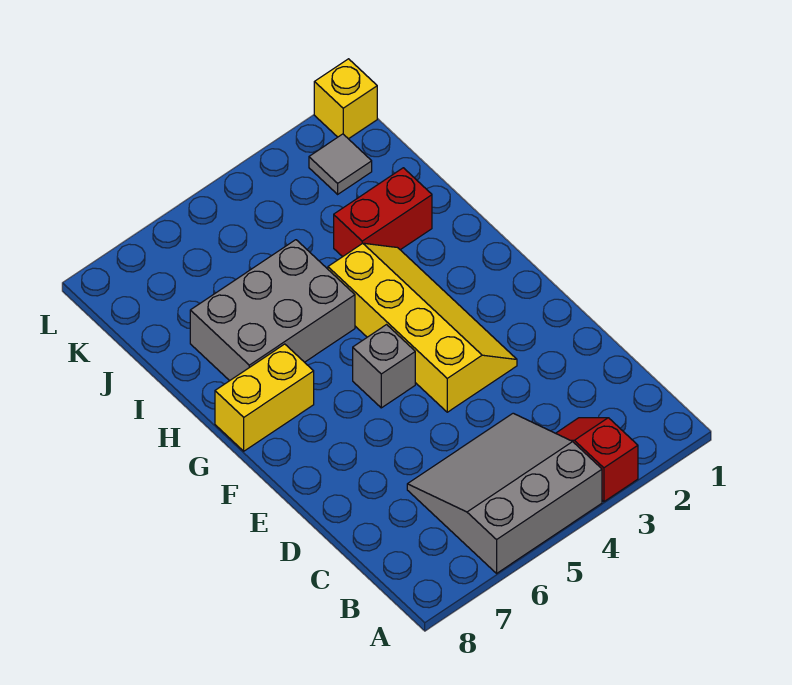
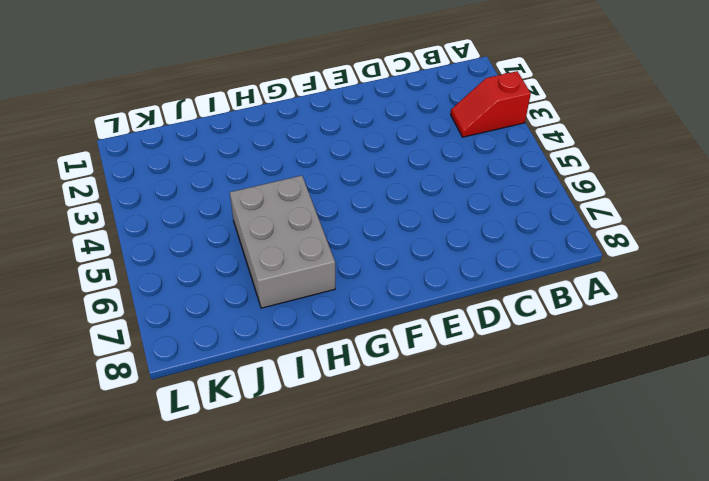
none -> grey slope A4:C6 level 1 top A
none -> yellow slope E3:H4 level 1 top 4

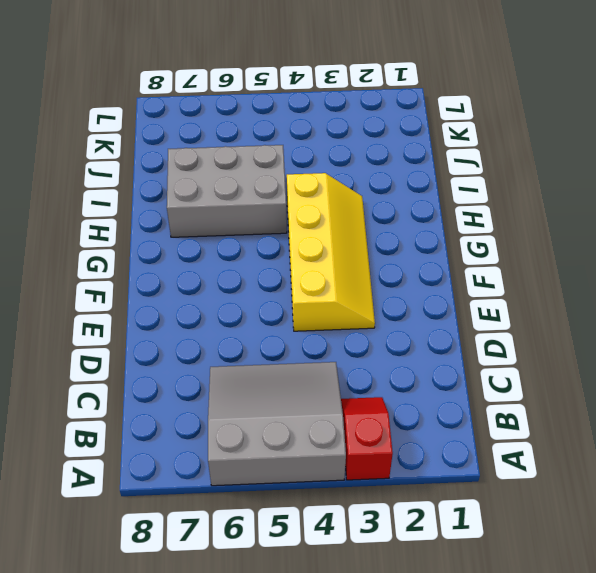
none -> grey brick F5 level 1
none -> yellow brick G7:G8 level 1

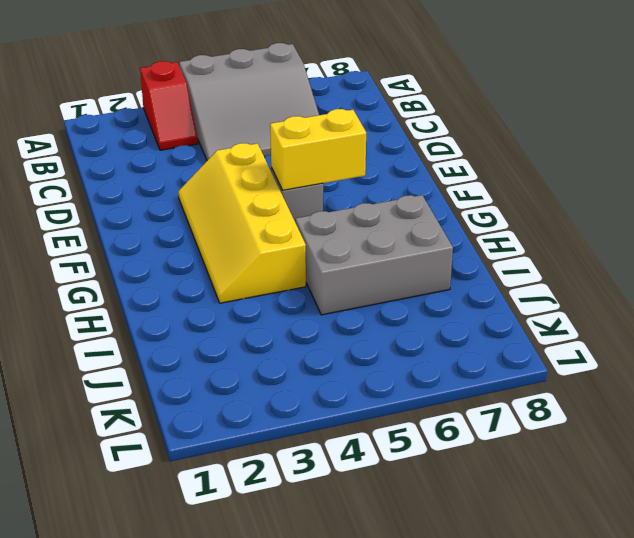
yellow brick F5:F6 level 2 -> yellow brick G7:G8 level 1
none -> red brick I2:I3 level 1
none -> grey tile K2 level 1

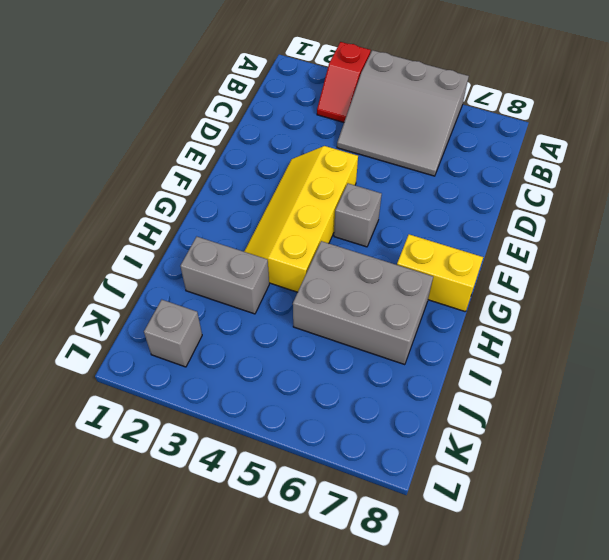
grey brick I2:I3 level 1 -> red brick I2:I3 level 1
grey brick K2 level 1 -> grey tile K2 level 1
none -> yellow brick L1 level 1

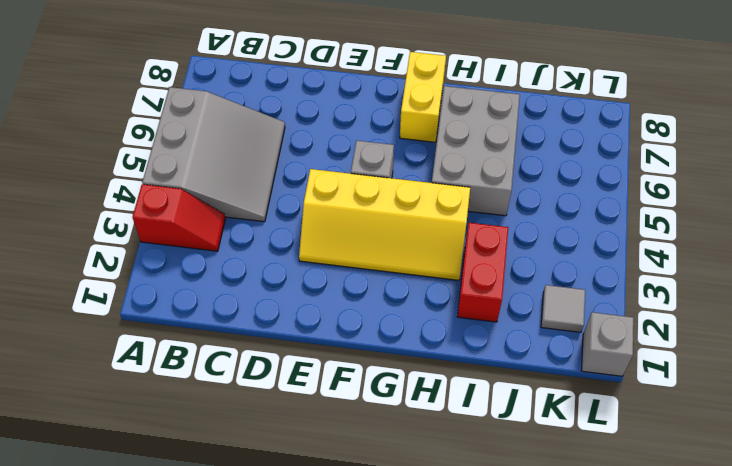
grey brick L1 level 1 -> yellow brick L1 level 1

